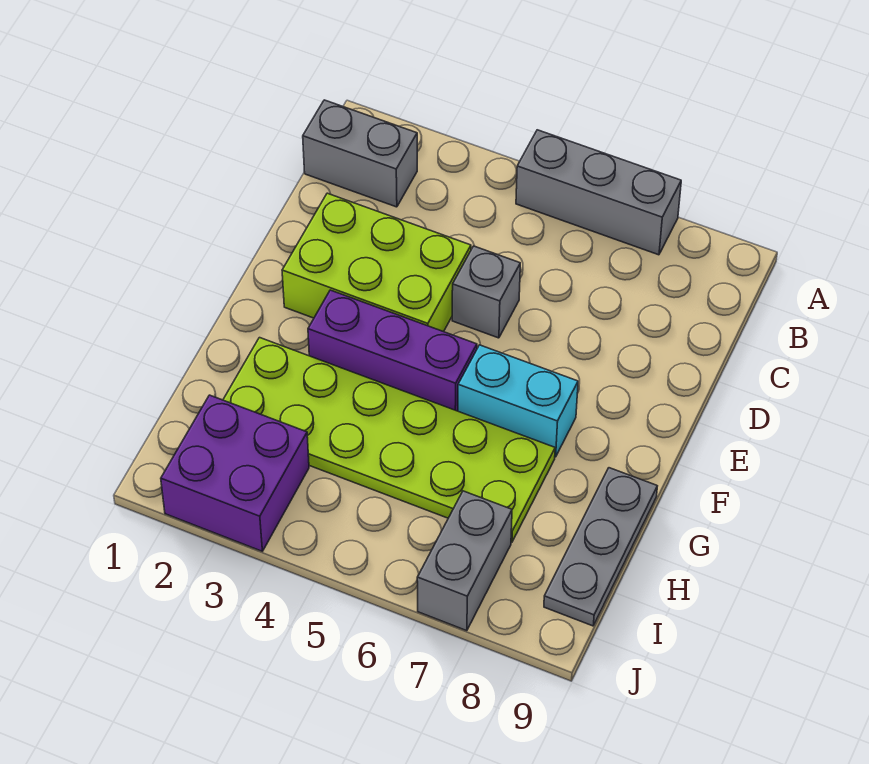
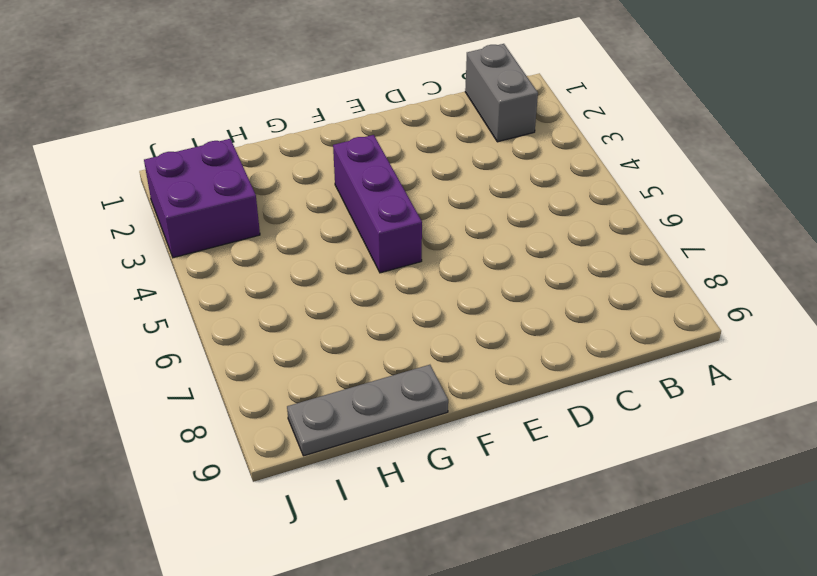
none -> grey brick A5:A7 level 1
none -> lime brick D2:E4 level 1

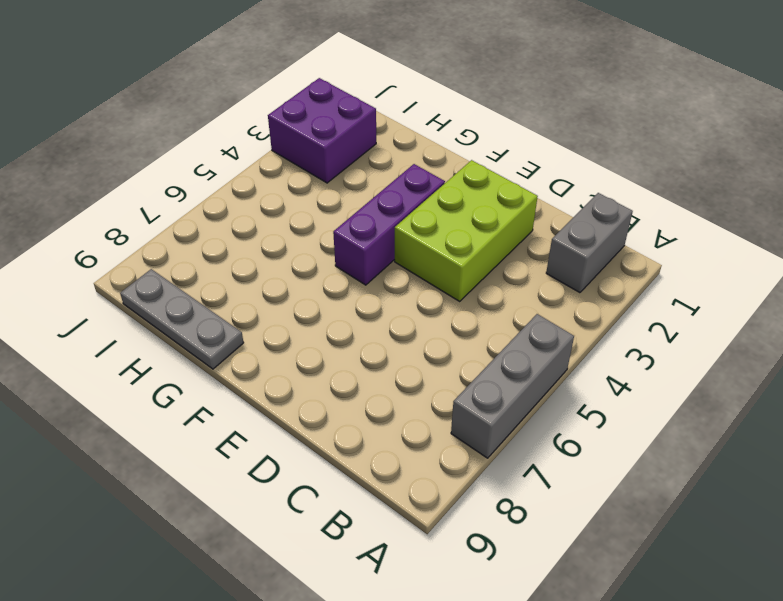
none -> grey brick D5 level 1
none -> cyan brick F6:F7 level 1

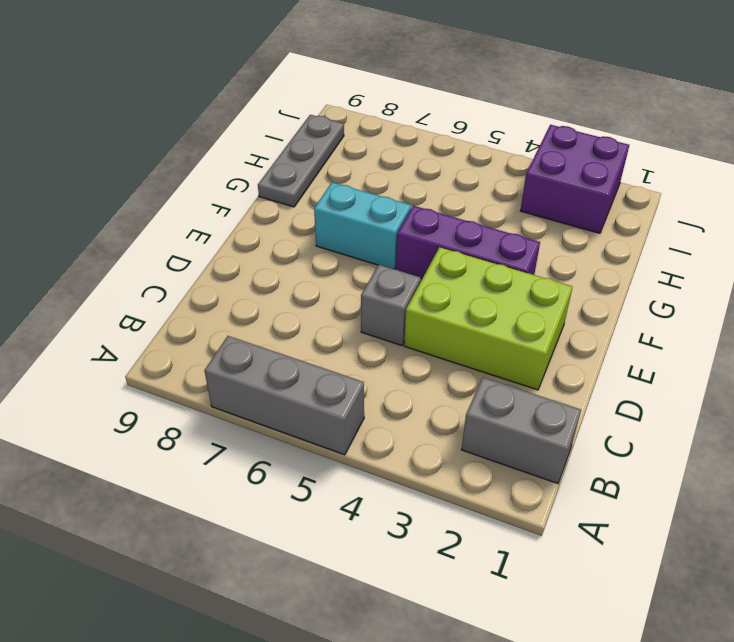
none -> lime plate G2:H7 level 1
none -> grey brick I7:J7 level 1

